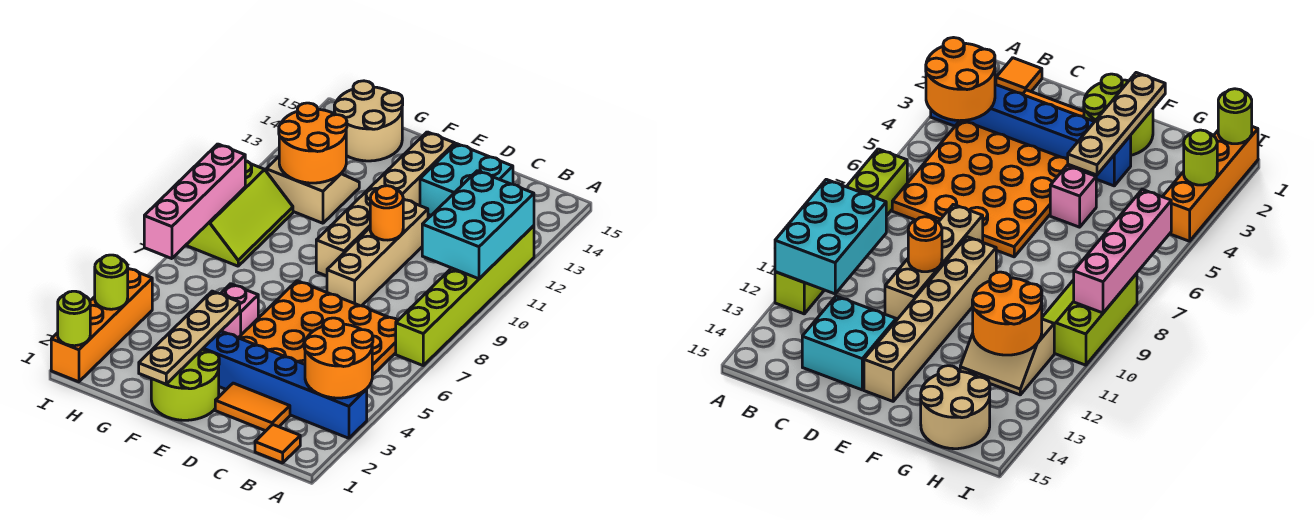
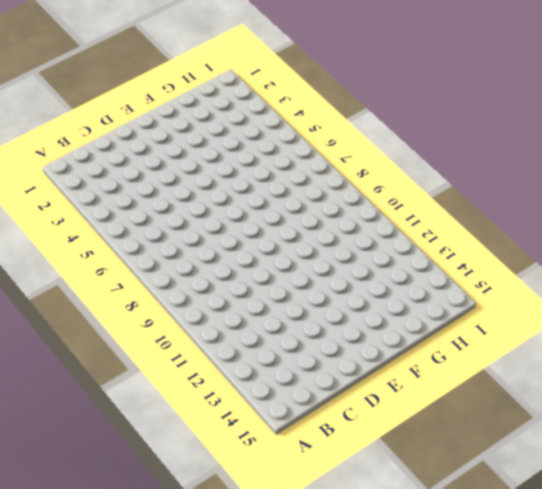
none -> blue brick A3:F3 level 1
none -> lime brick A7:A12 level 1
none -> orange tile B1 level 1

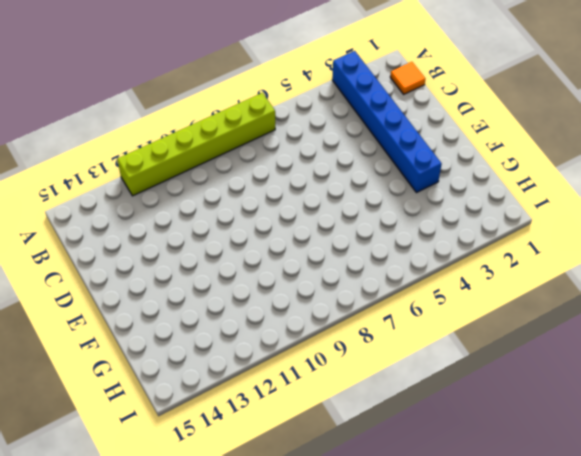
none -> orange plate B4:E7 level 1
none -> orange tile C2:D2 level 1
none -> cyan brick C13:D14 level 1

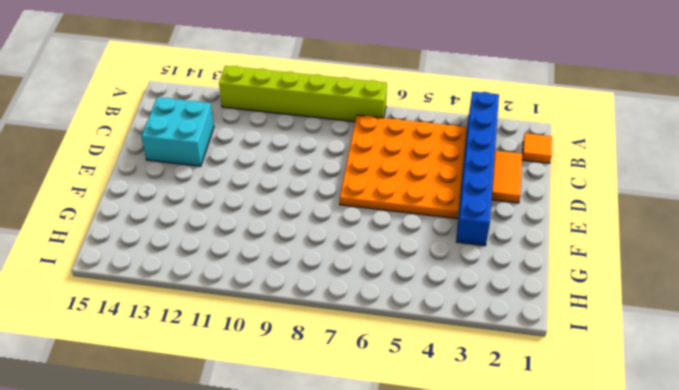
none -> tan brick D8:D11 level 1
none -> lime round brick E1:F2 level 1
none -> tan brick E9:E14 level 1

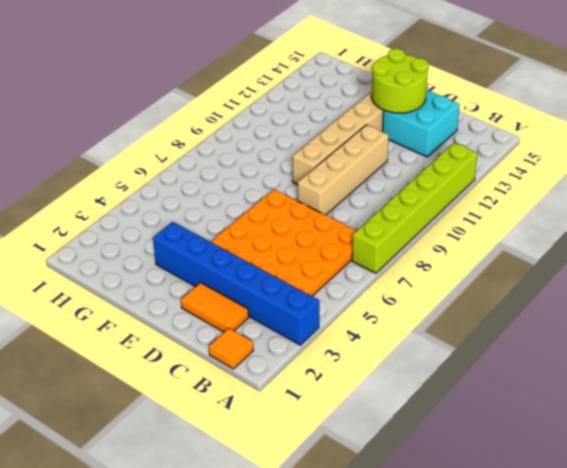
lime round brick D13:E14 level 2 -> lime round brick E1:F2 level 1
none -> pink brick F5 level 1
none -> tan slope G11:H12 level 1 top 11
none -> tan round brick G14:H15 level 1

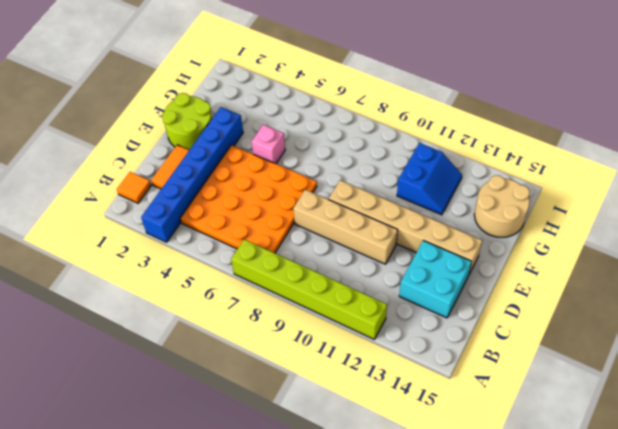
blue slope G11:H12 level 1 top 11 -> tan slope G11:H12 level 1 top 11
none -> lime slope H8:I10 level 1 top I
none -> orange brick I1:I4 level 1
none -> orange round brick A3:B4 level 2

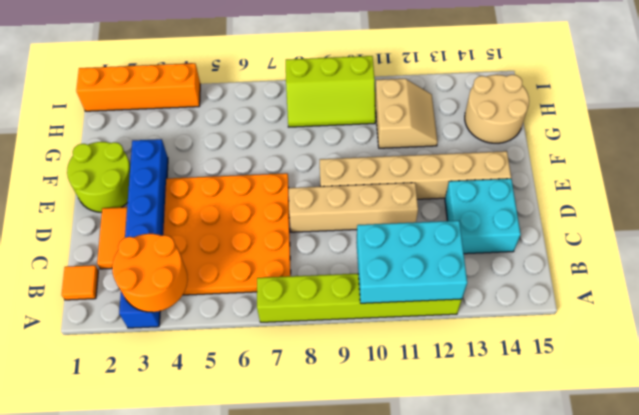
none -> pink brick F5 level 1
none -> orange round brick D10 level 2
none -> tan plate F1:F4 level 2

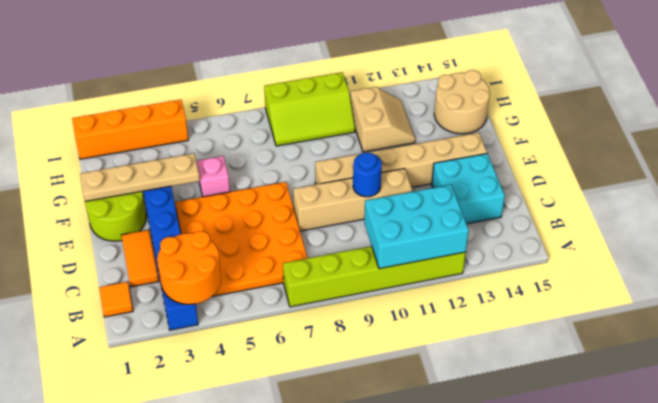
blue round brick D10 level 2 -> orange round brick D10 level 2
none -> orange round brick G11:H12 level 2
none -> lime round brick I1 level 2
none -> lime round brick I3 level 2

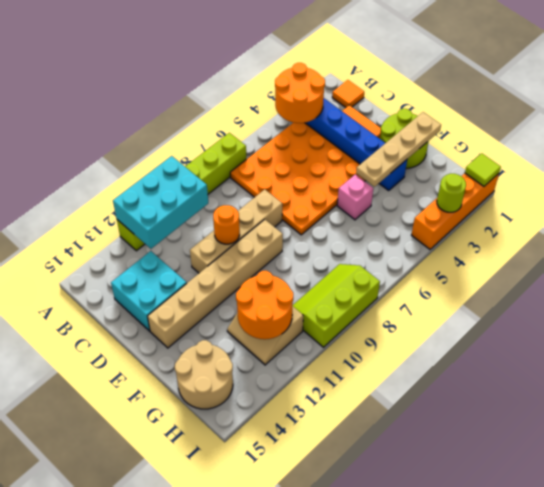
lime tile I1 level 2 -> lime round brick I1 level 2
none -> pink brick I6:I9 level 2

